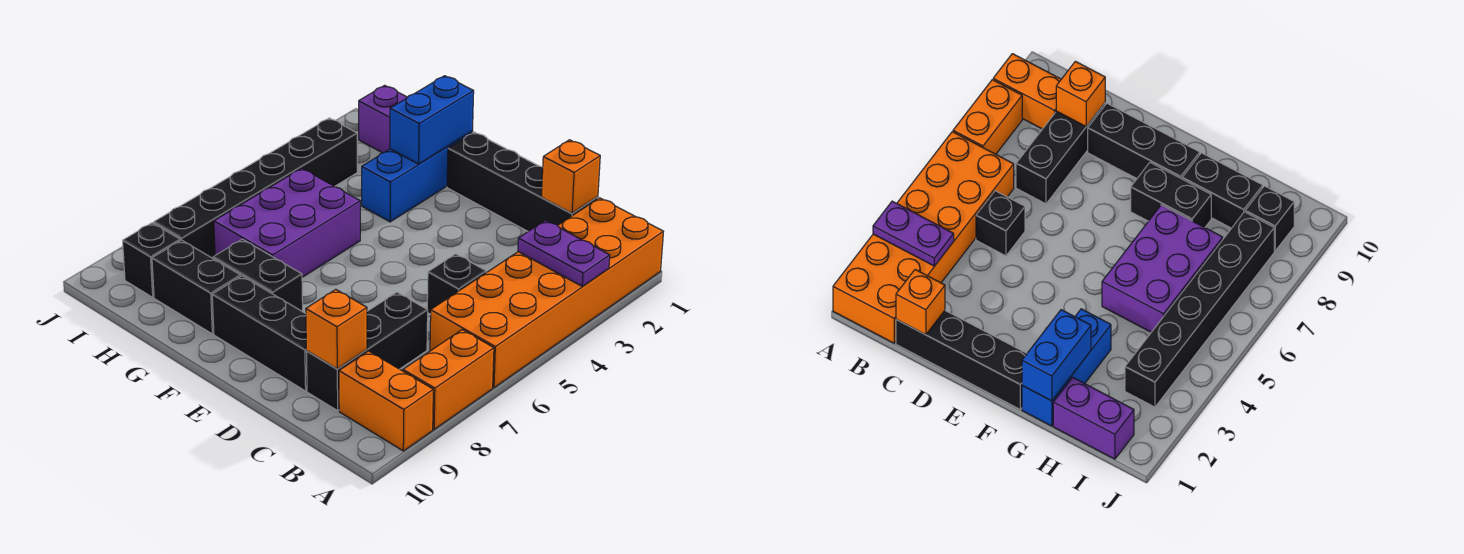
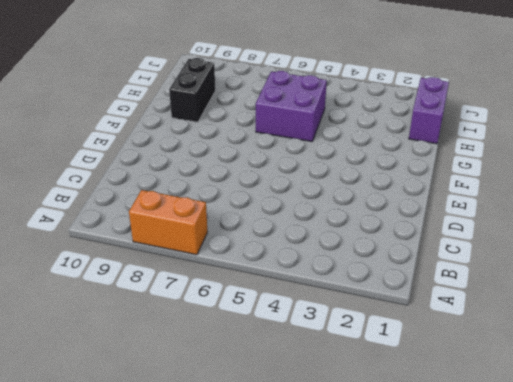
purple brick G5:H6 level 1 -> purple brick G5:H7 level 1
none -> orange brick A1:B6 level 1
none -> orange brick A9:B9 level 1
none -> black brick C1:F1 level 1

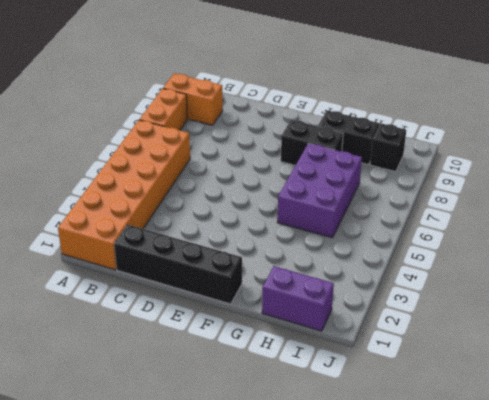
none -> black brick C5 level 1
none -> black brick C7:C9 level 1
none -> black brick D9:F9 level 1

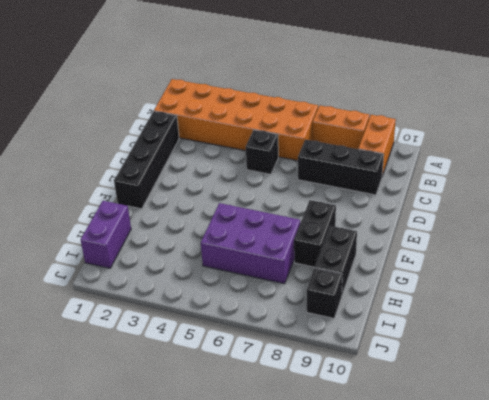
none -> black brick D9:F9 level 1
none -> blue brick G1:G3 level 1
none -> black brick I3:I8 level 1

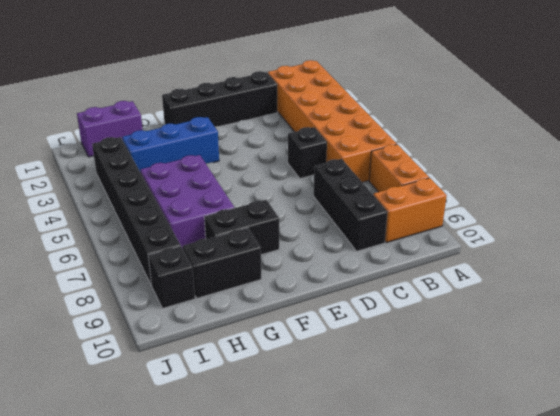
blue brick F3:H3 level 1 -> blue brick G1:G3 level 1
none -> black brick D9:F9 level 1
none -> purple plate A3:B3 level 2
none -> orange brick C1 level 2

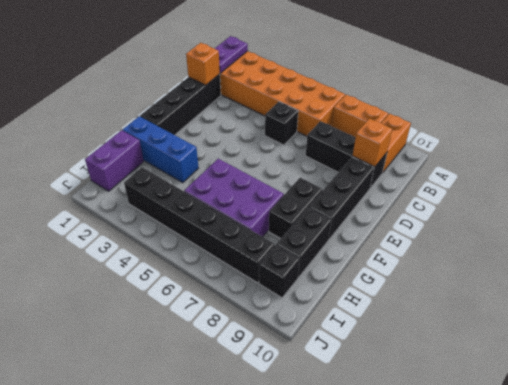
purple plate A1:B1 level 2 -> purple plate A3:B3 level 2
none -> blue brick G1:G2 level 2

